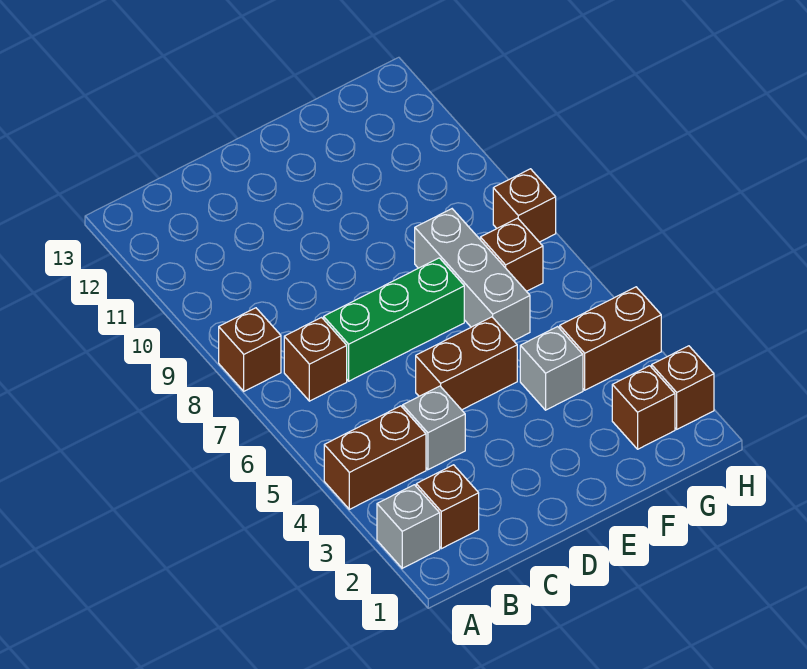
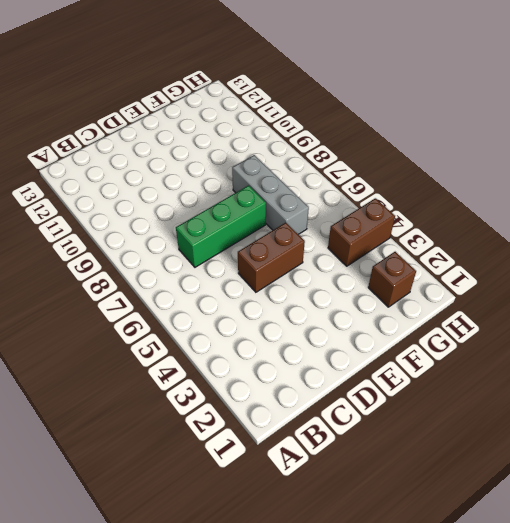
none -> grey brick A2 level 1
none -> brown brick A4:B4 level 1
none -> brown brick A8 level 1

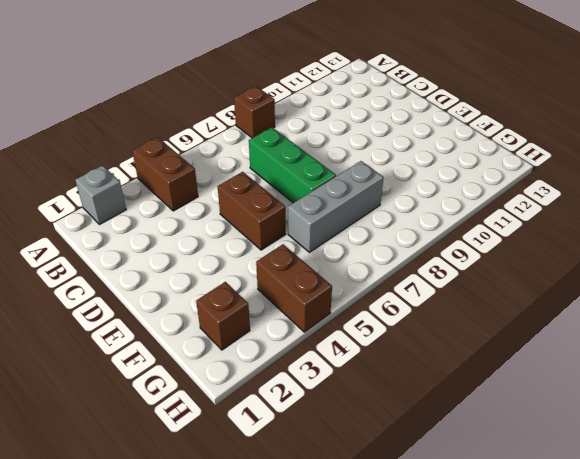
none -> brown brick B2 level 1
none -> brown brick B7 level 1
none -> grey brick C4 level 1

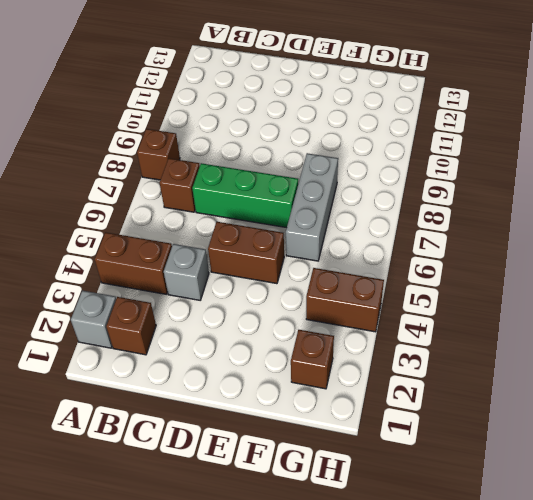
none -> grey brick F4 level 1
none -> brown brick G7 level 1
none -> brown brick H2 level 1

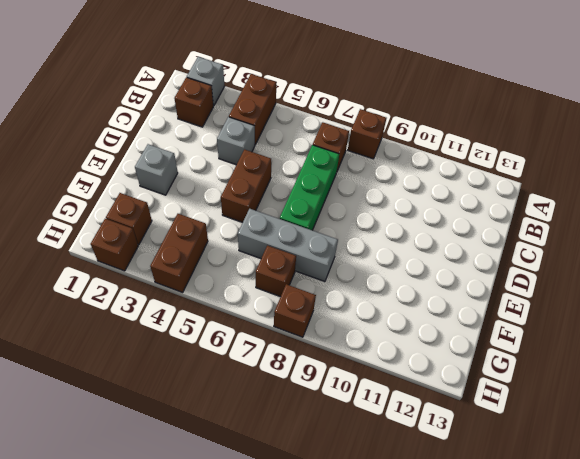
grey brick E2 level 1 -> grey brick F4 level 1

